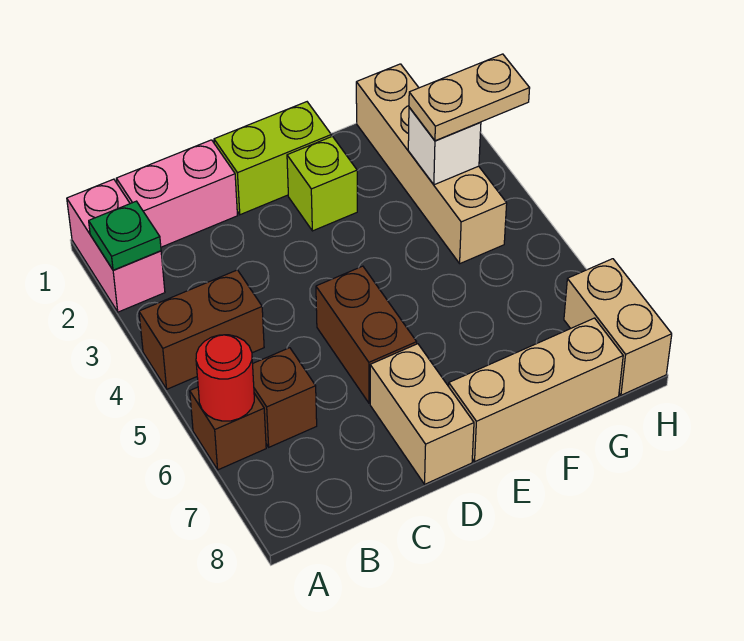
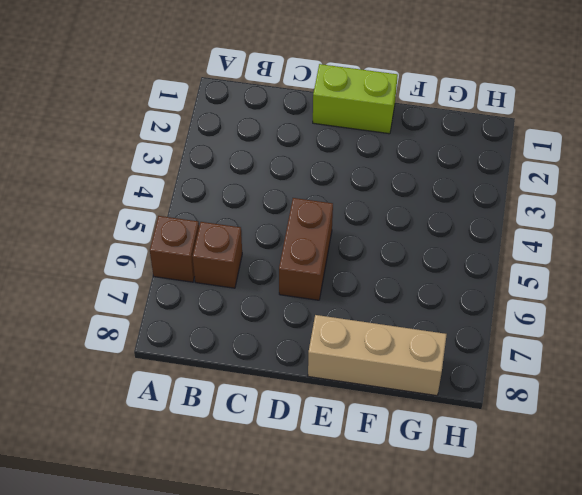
none -> pink brick A1:A2 level 1
none -> brown brick A4:B4 level 1
none -> pink brick B1:C1 level 1

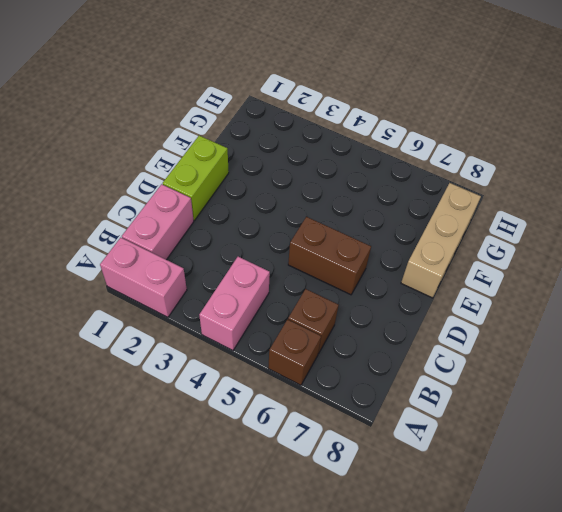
pink brick A4:B4 level 1 -> brown brick A4:B4 level 1
none -> tan brick D7:D8 level 1
none -> lime brick E2 level 1
none -> tan brick G1:G4 level 1

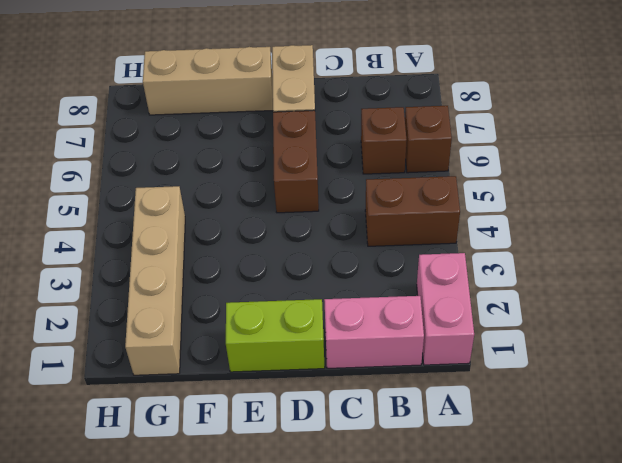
none -> lime brick E2 level 1
none -> tan brick H7:H8 level 1
none -> green plate A2 level 2

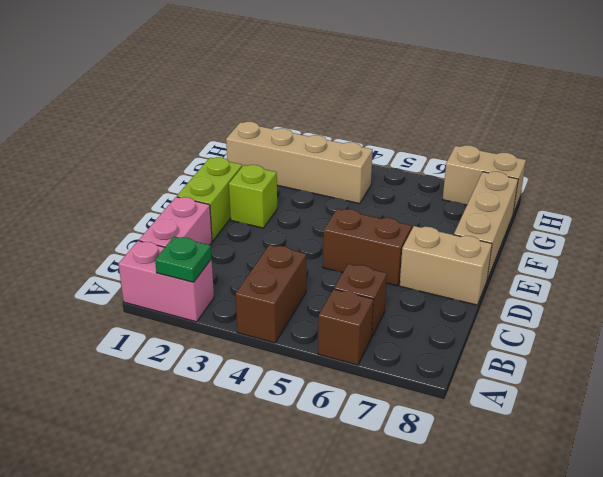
none -> red round brick A6 level 2
none -> white brick G3 level 2
none -> tan plate G3:H3 level 3

